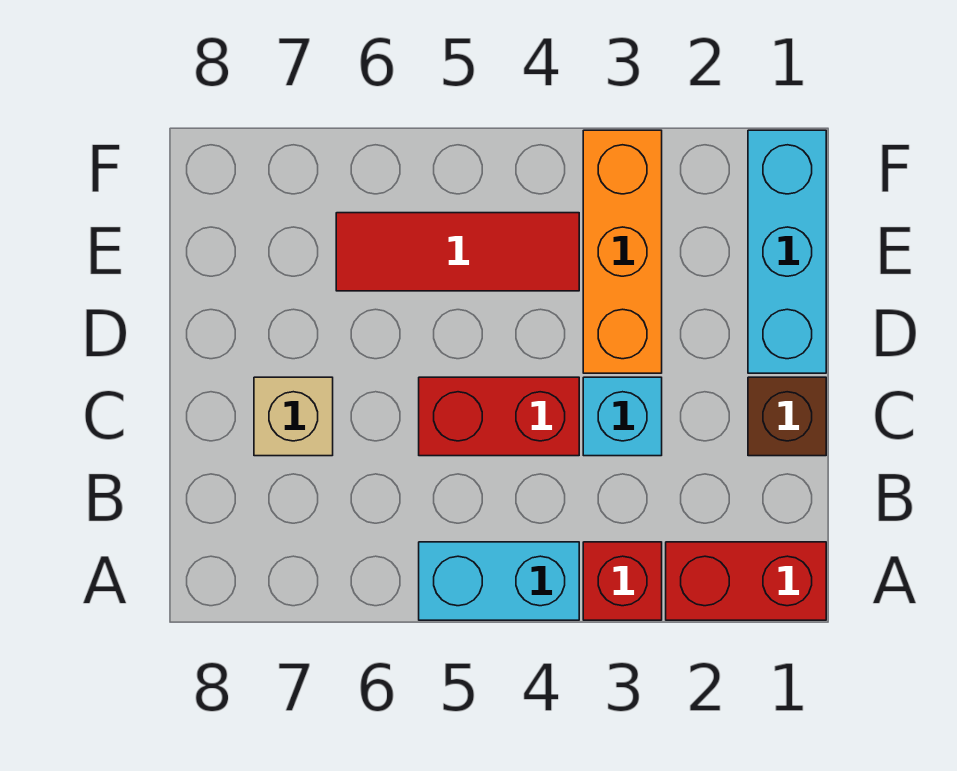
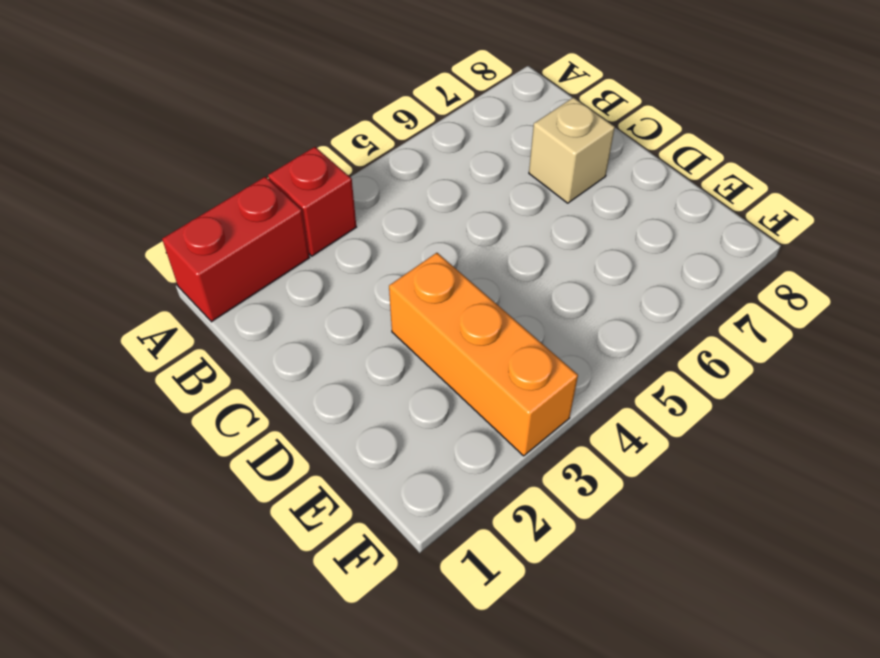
none -> cyan brick A4:A5 level 1
none -> brown brick C1 level 1

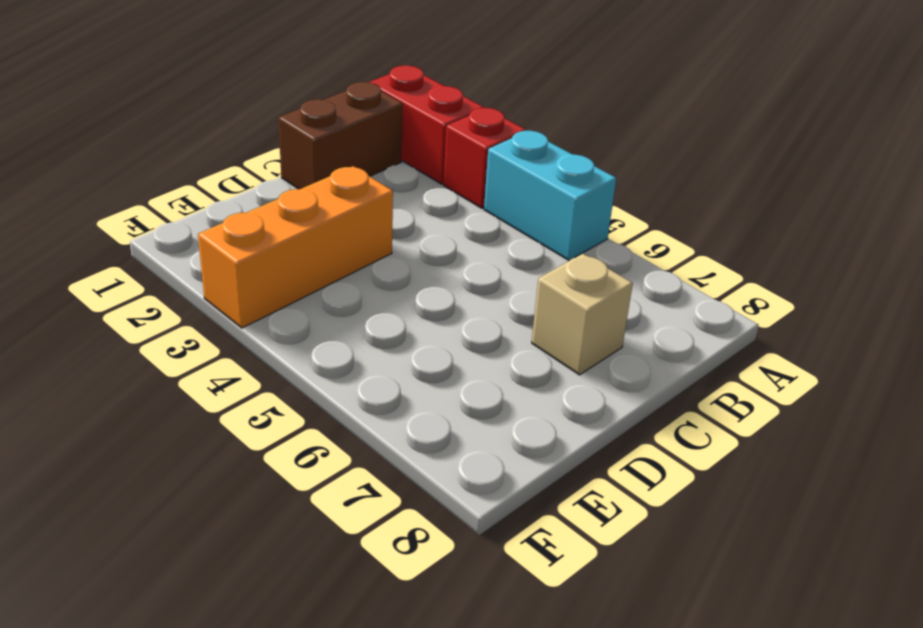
brown brick B1:C1 level 1 -> brown brick C1 level 1
none -> cyan brick C3 level 1
none -> red brick C4:C5 level 1

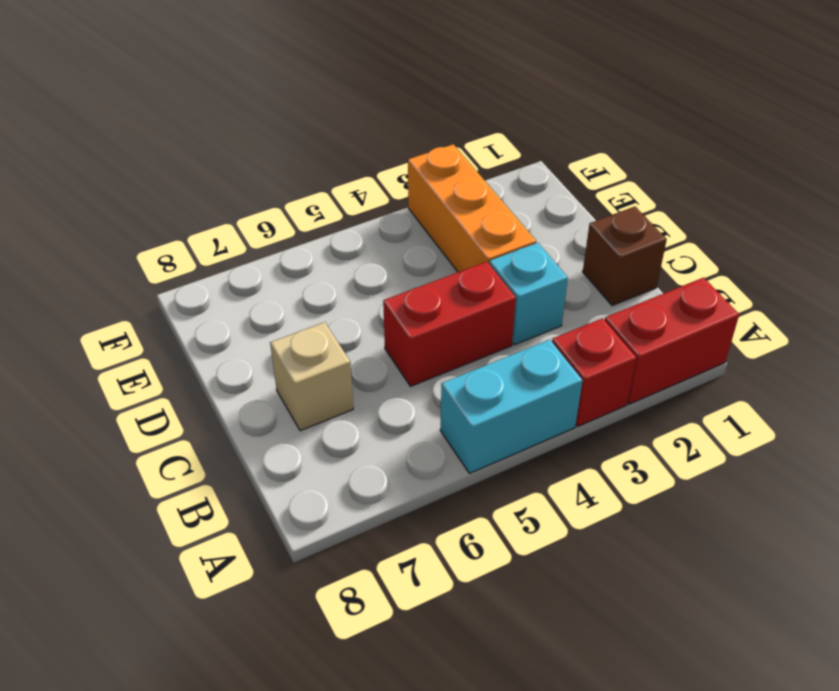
none -> cyan brick D1:F1 level 1
none -> red tile E4:E6 level 1

